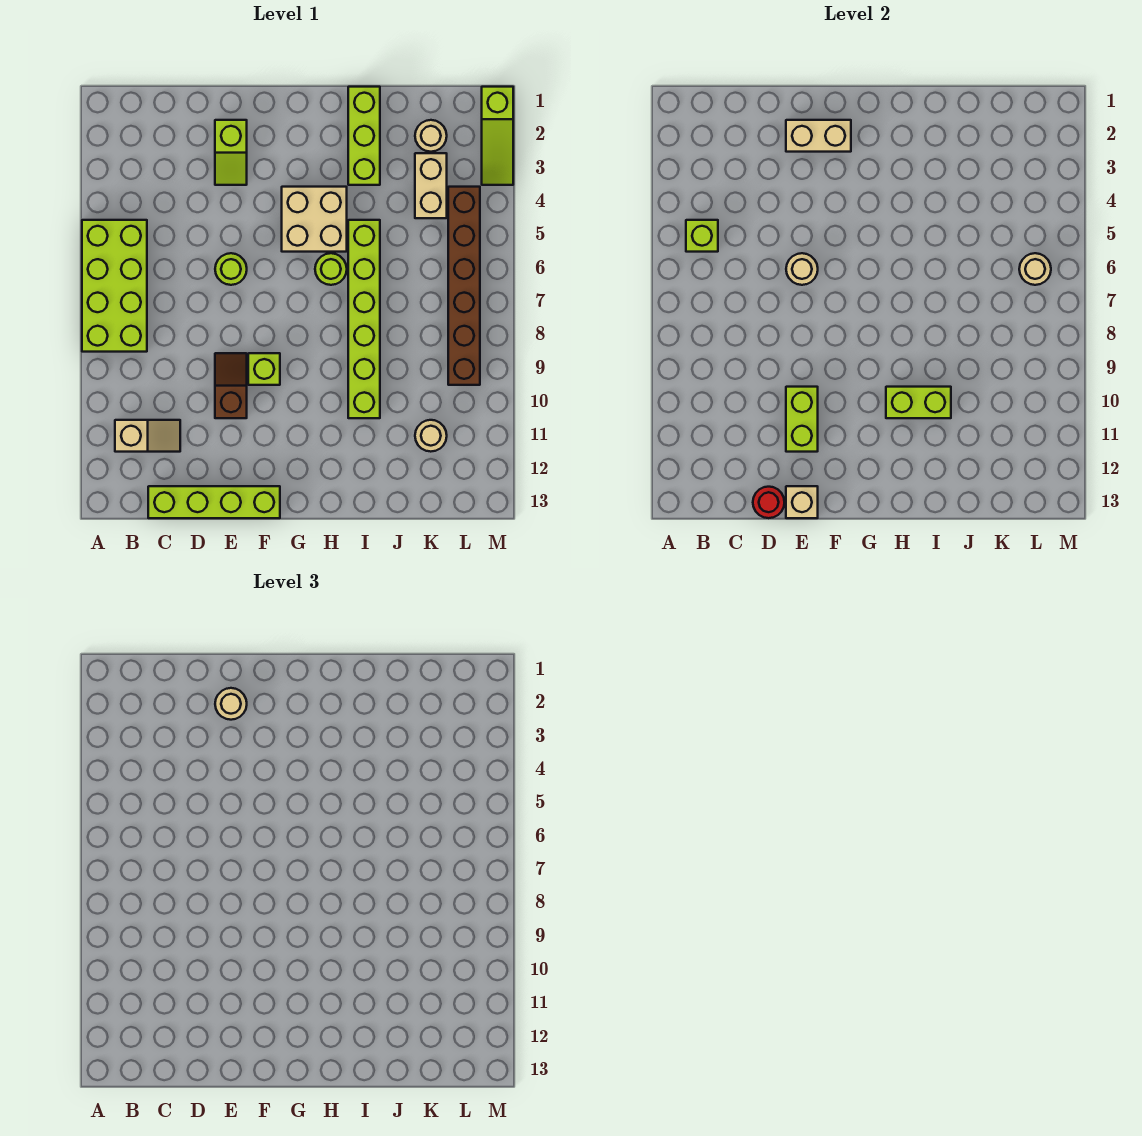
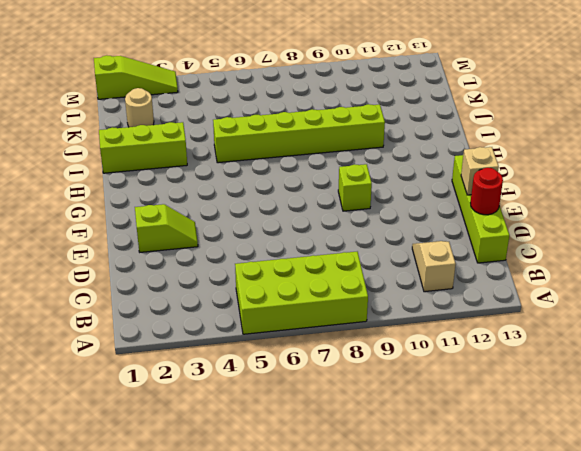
none -> lime round brick E6 level 1
none -> brown slope E9:E10 level 1 top 10
none -> tan brick G4:H5 level 1

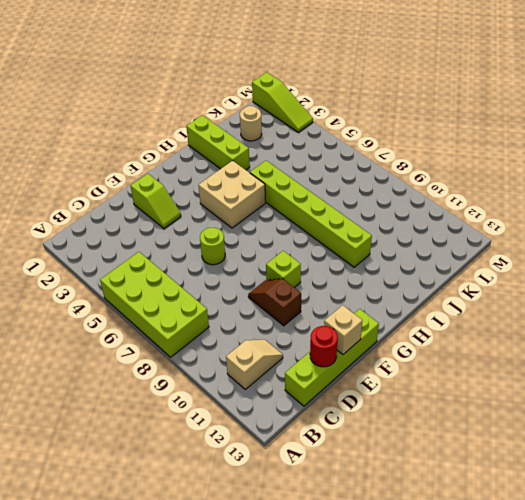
none -> lime round brick H6 level 1
none -> tan brick K3:K4 level 1
none -> tan round brick K11 level 1

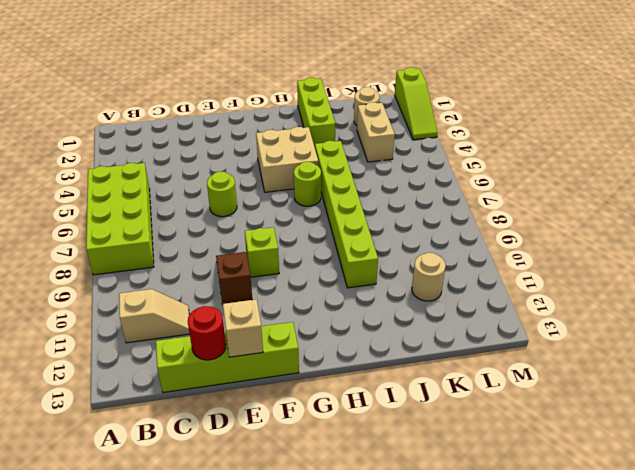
none -> lime slope E2:E3 level 1 top 2
none -> brown brick L4:L9 level 1
none -> lime brick B5 level 2

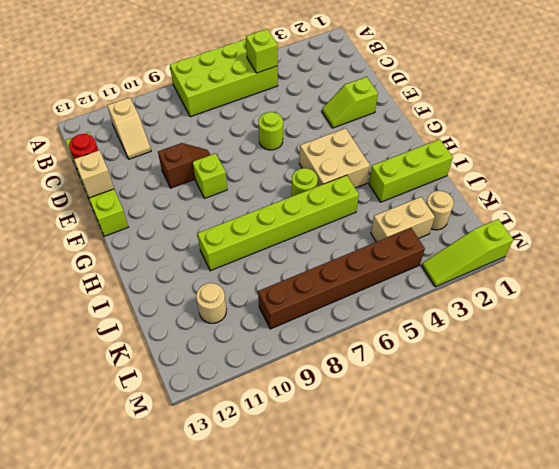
none -> tan brick E2:F2 level 2
none -> tan round brick E6 level 2
none -> lime brick E10:E11 level 2

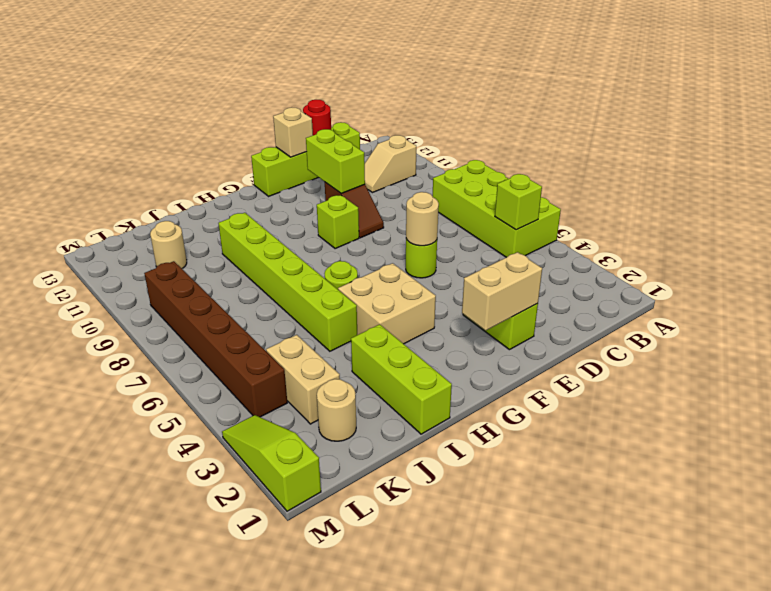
none -> lime brick H10:I10 level 2
none -> tan round brick L6 level 2
none -> tan round brick E2 level 3

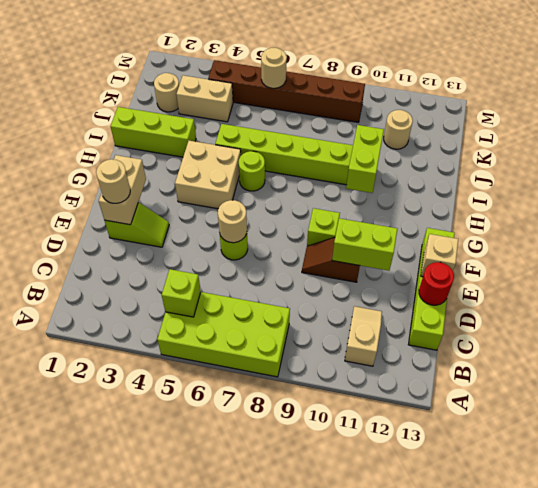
none -> lime slope M1:M3 level 1 top 1

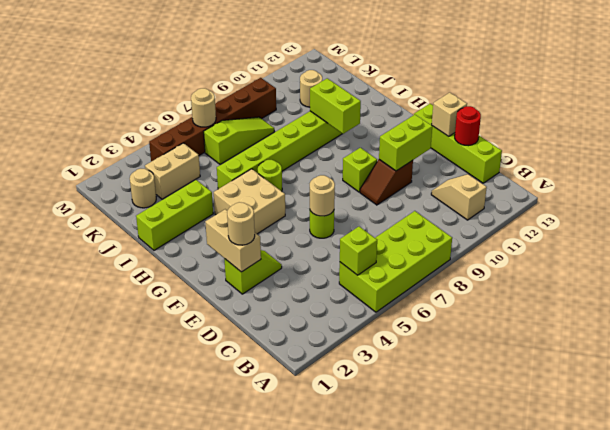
lime slope K6:K8 level 1 top 6 -> lime slope M1:M3 level 1 top 1

